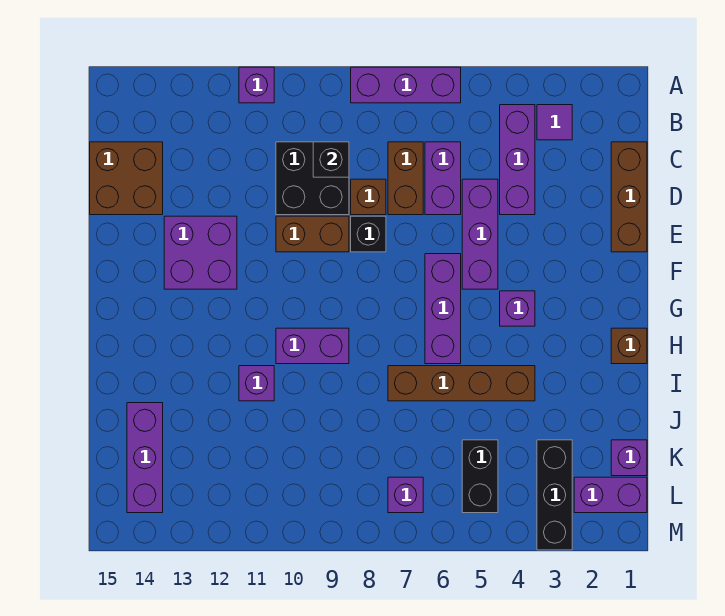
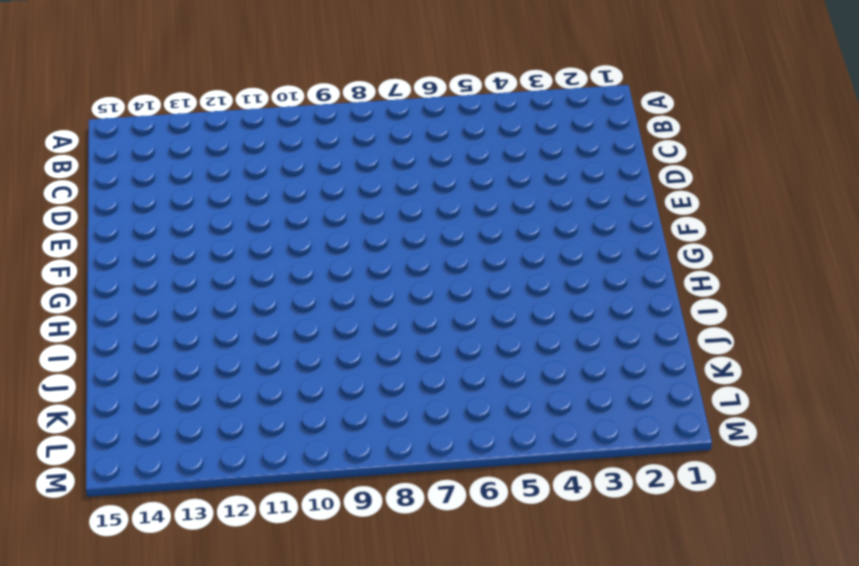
none -> purple brick A6:A8 level 1
none -> purple brick A11 level 1
none -> purple tile B3 level 1

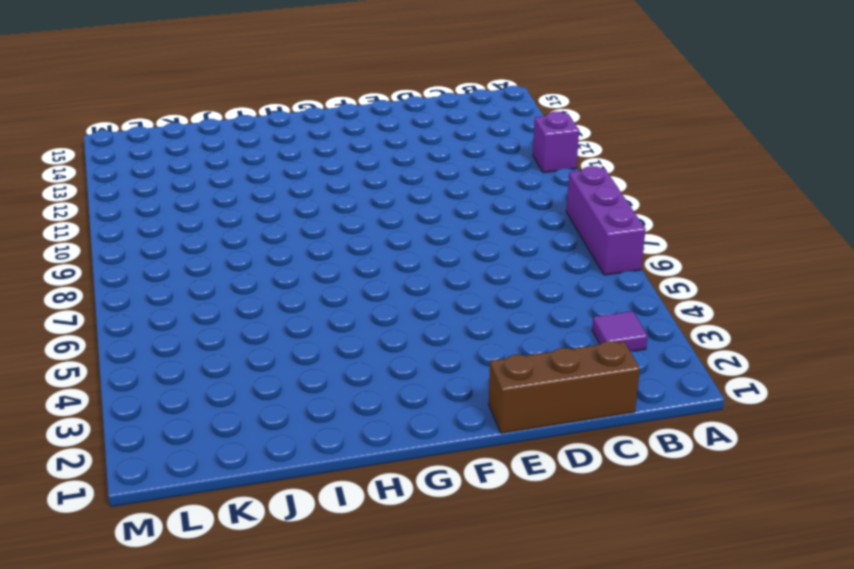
none -> purple brick B4:D4 level 1
none -> purple brick C6:D6 level 1
none -> brown brick C7:D7 level 1

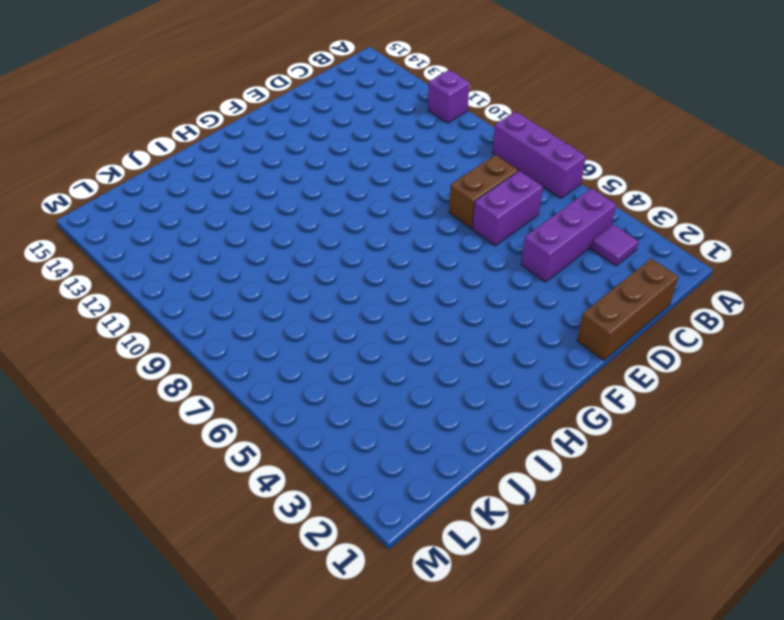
none -> black brick C9:D10 level 1
none -> brown brick C14:D15 level 1
none -> purple brick D5:F5 level 1

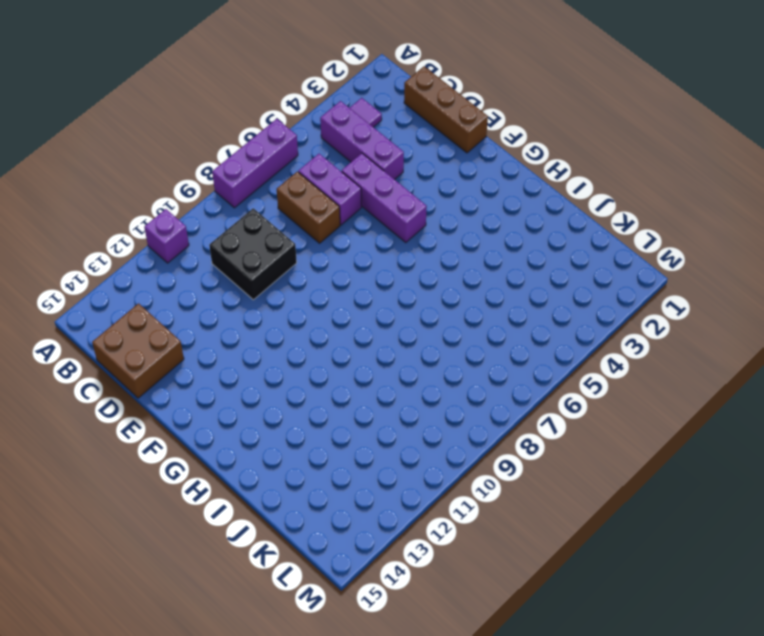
none -> brown brick D8 level 1
none -> black brick E8 level 1
none -> brown brick E9:E10 level 1

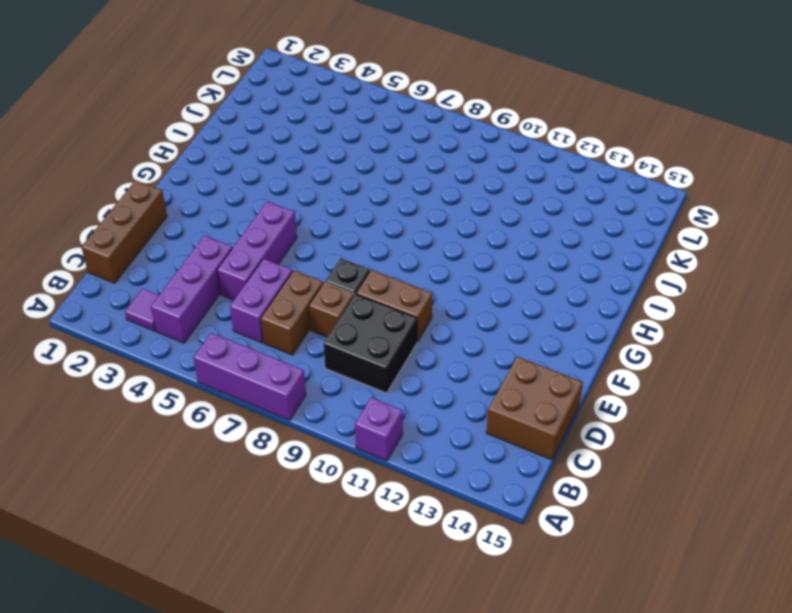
none -> purple brick E12:F13 level 1
none -> purple brick F6:H6 level 1
none -> purple brick G4 level 1

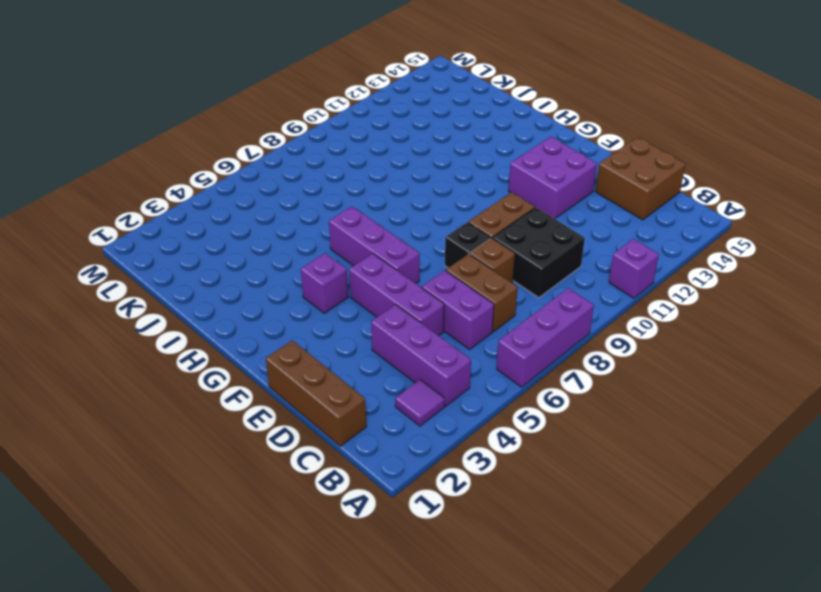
none -> brown brick H1 level 1
none -> purple brick H9:H10 level 1
none -> brown brick I4:I7 level 1

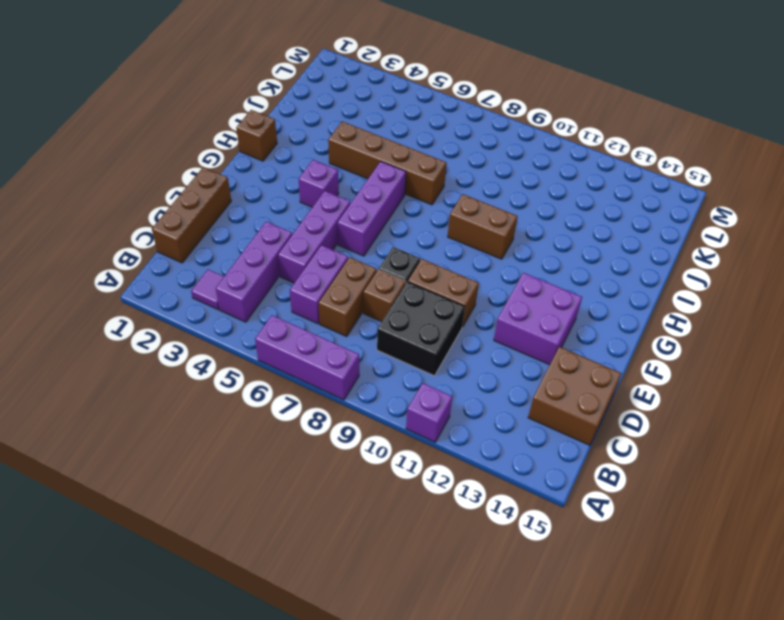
brown brick H9:H10 level 1 -> purple brick H9:H10 level 1
none -> purple brick I11 level 1
none -> purple brick J14:L14 level 1
none -> purple brick K1 level 1

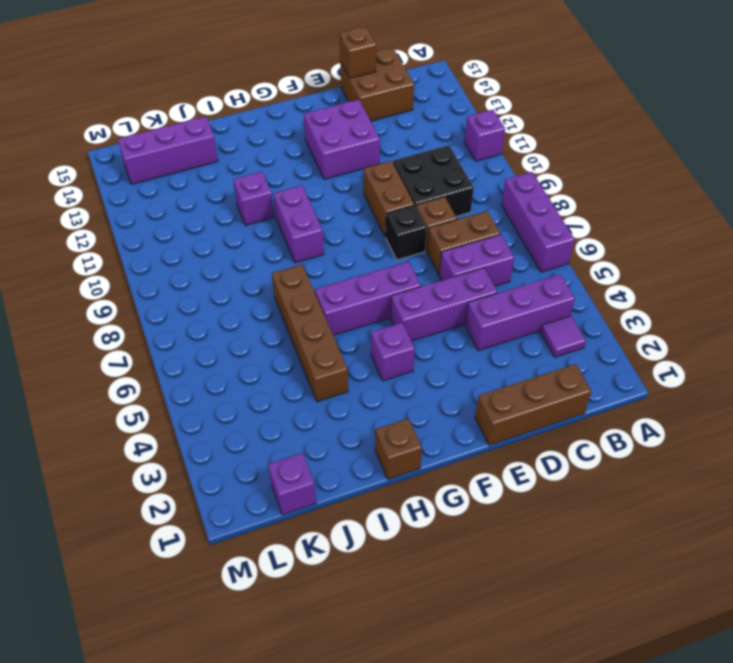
brown brick D15 level 2 -> none
none -> black brick K3:M3 level 1
none -> black brick K5:L5 level 1
none -> purple brick L1:L2 level 1

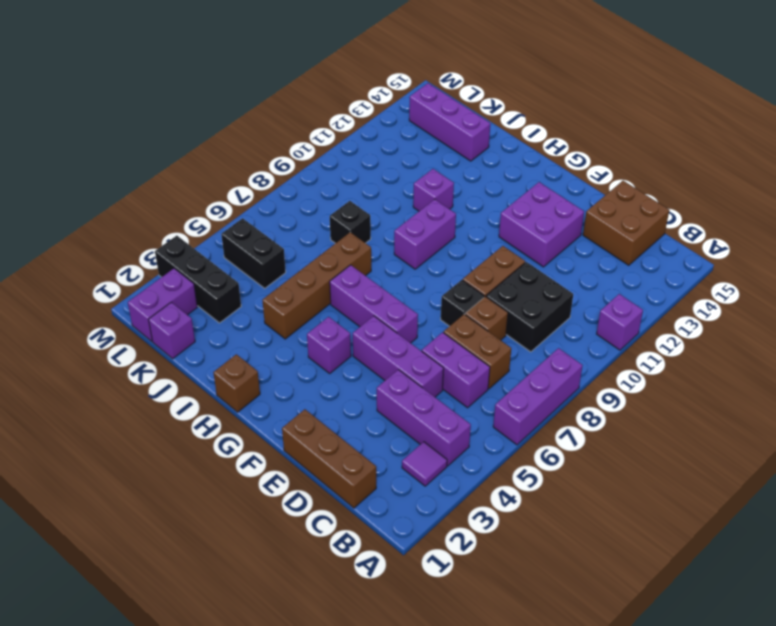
black brick J8 level 1 -> black brick C9 level 2
none -> purple brick L7 level 1

